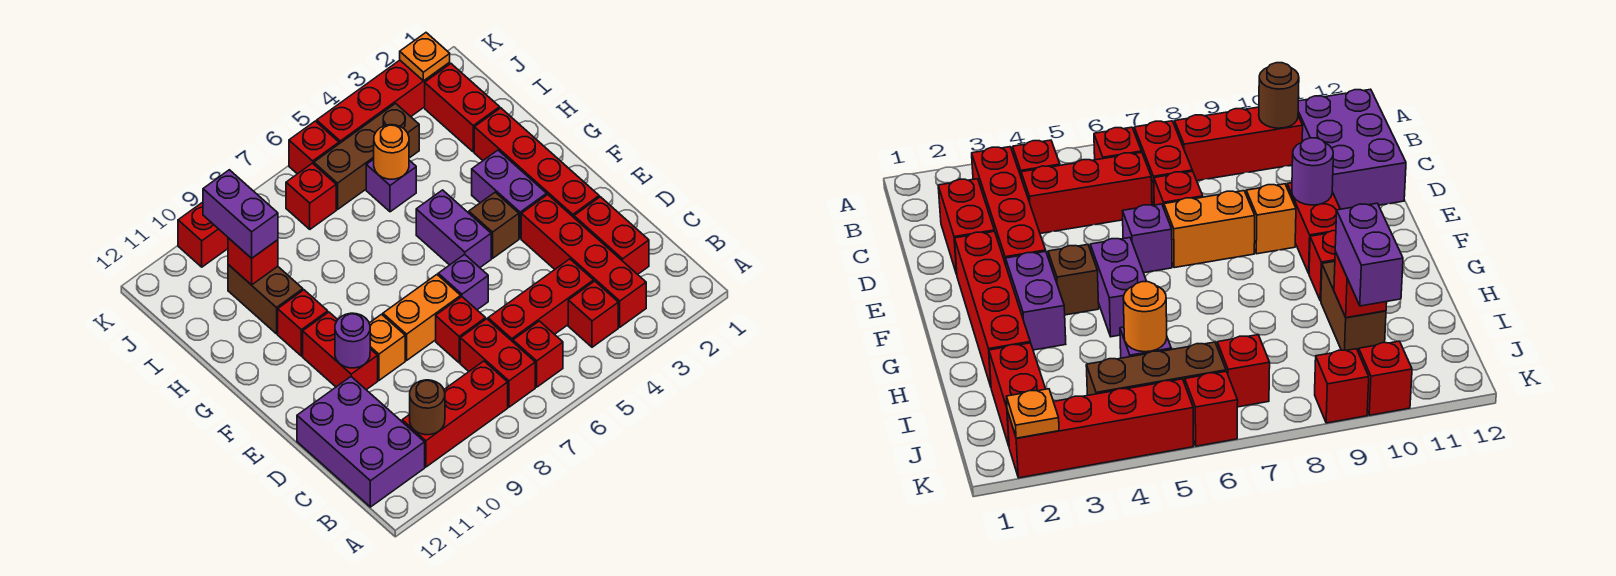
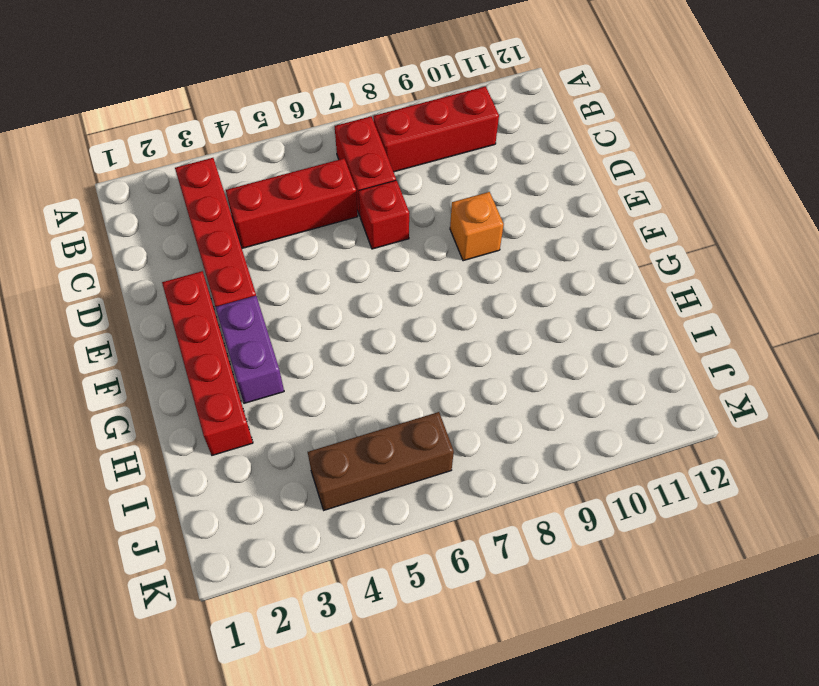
none -> red brick B4 level 1
none -> red brick B6 level 1
none -> purple brick B11:D12 level 1
none -> red brick C2:D2 level 1

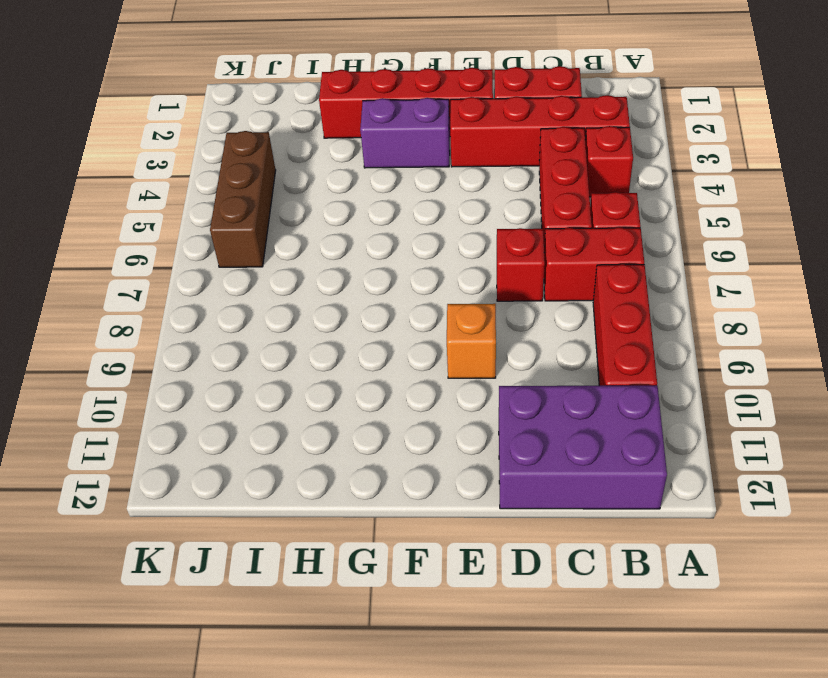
none -> purple brick E6 level 1
none -> orange brick E7:E8 level 1
none -> red brick E10:F10 level 1
none -> brown brick F4 level 1

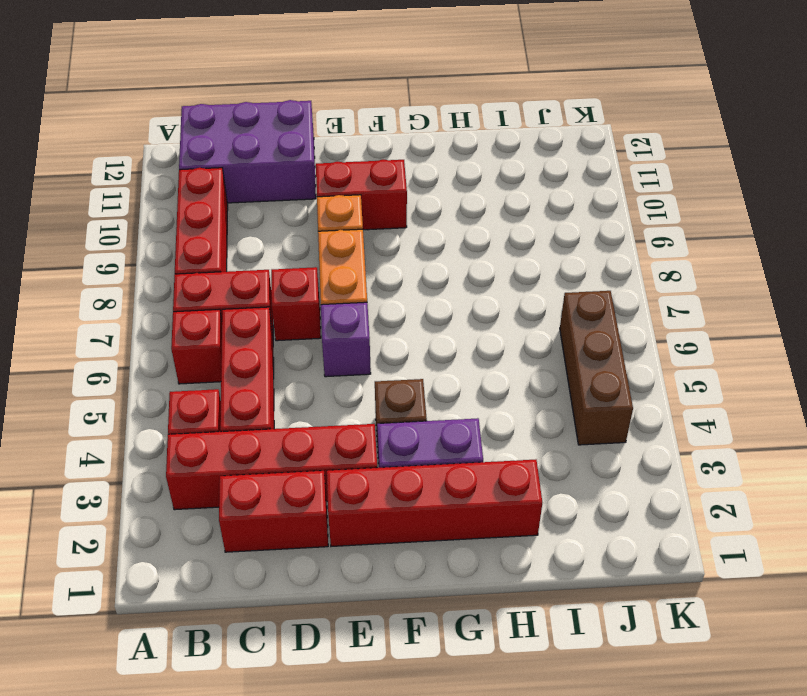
none -> purple brick F5:G5 level 1
none -> red brick G10 level 1
none -> brown brick H10:I10 level 1
none -> red brick I2:J2 level 1

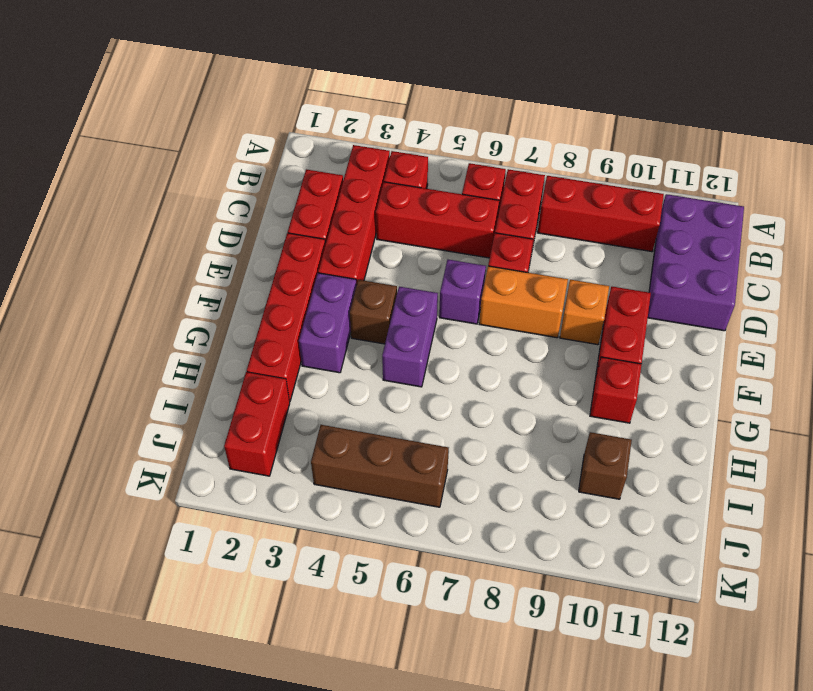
brown brick I10 level 1 -> brown brick H10:I10 level 1
none -> purple brick I5 level 1
none -> red brick J7 level 1
none -> red brick K2:K5 level 1
none -> red brick K6 level 1

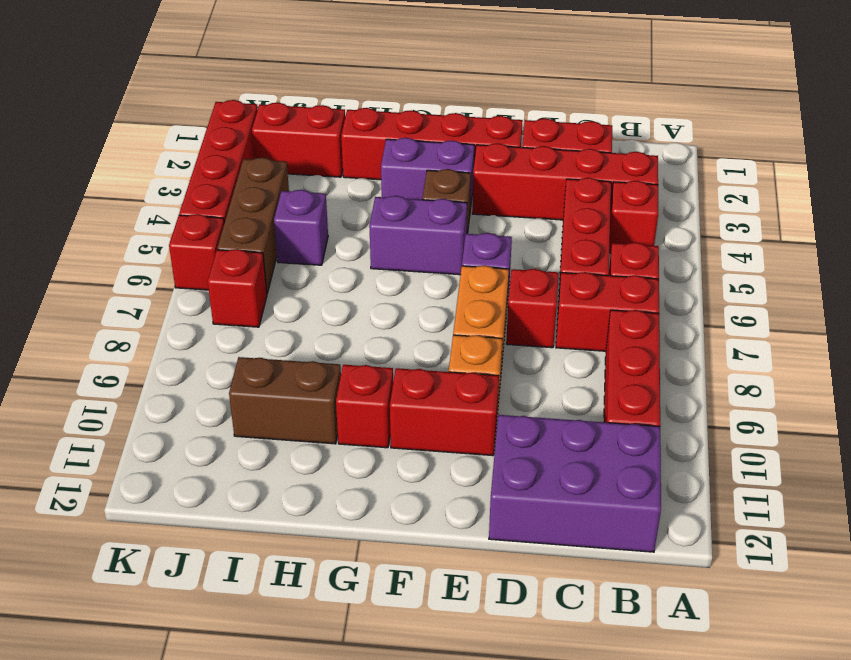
none -> red brick K9 level 1
none -> red brick K10 level 1
none -> brown round brick B10 level 2
none -> purple round brick E10 level 2

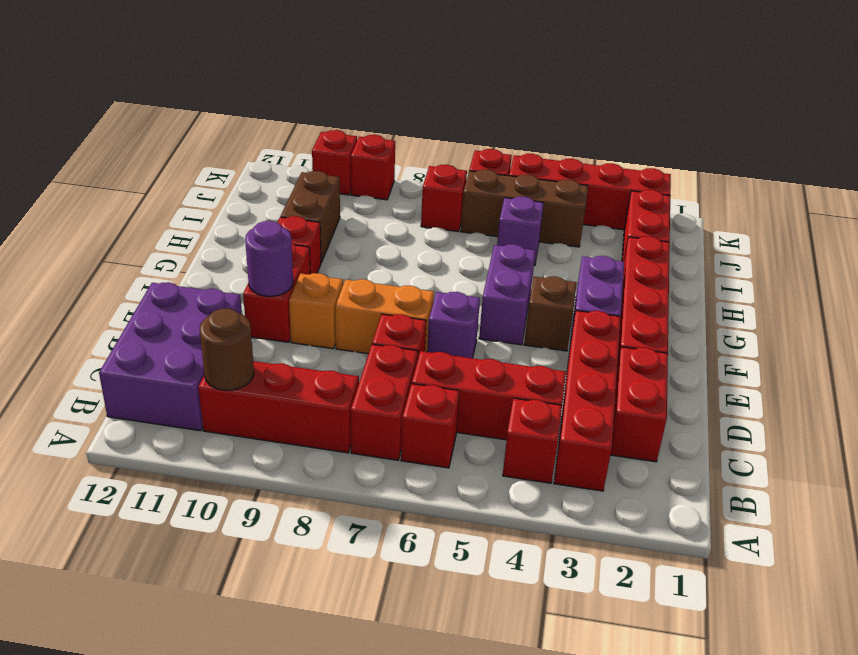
none -> orange round brick I5 level 2
none -> red brick I10 level 2
none -> orange plate K2 level 2
none -> purple brick I10:J10 level 3

